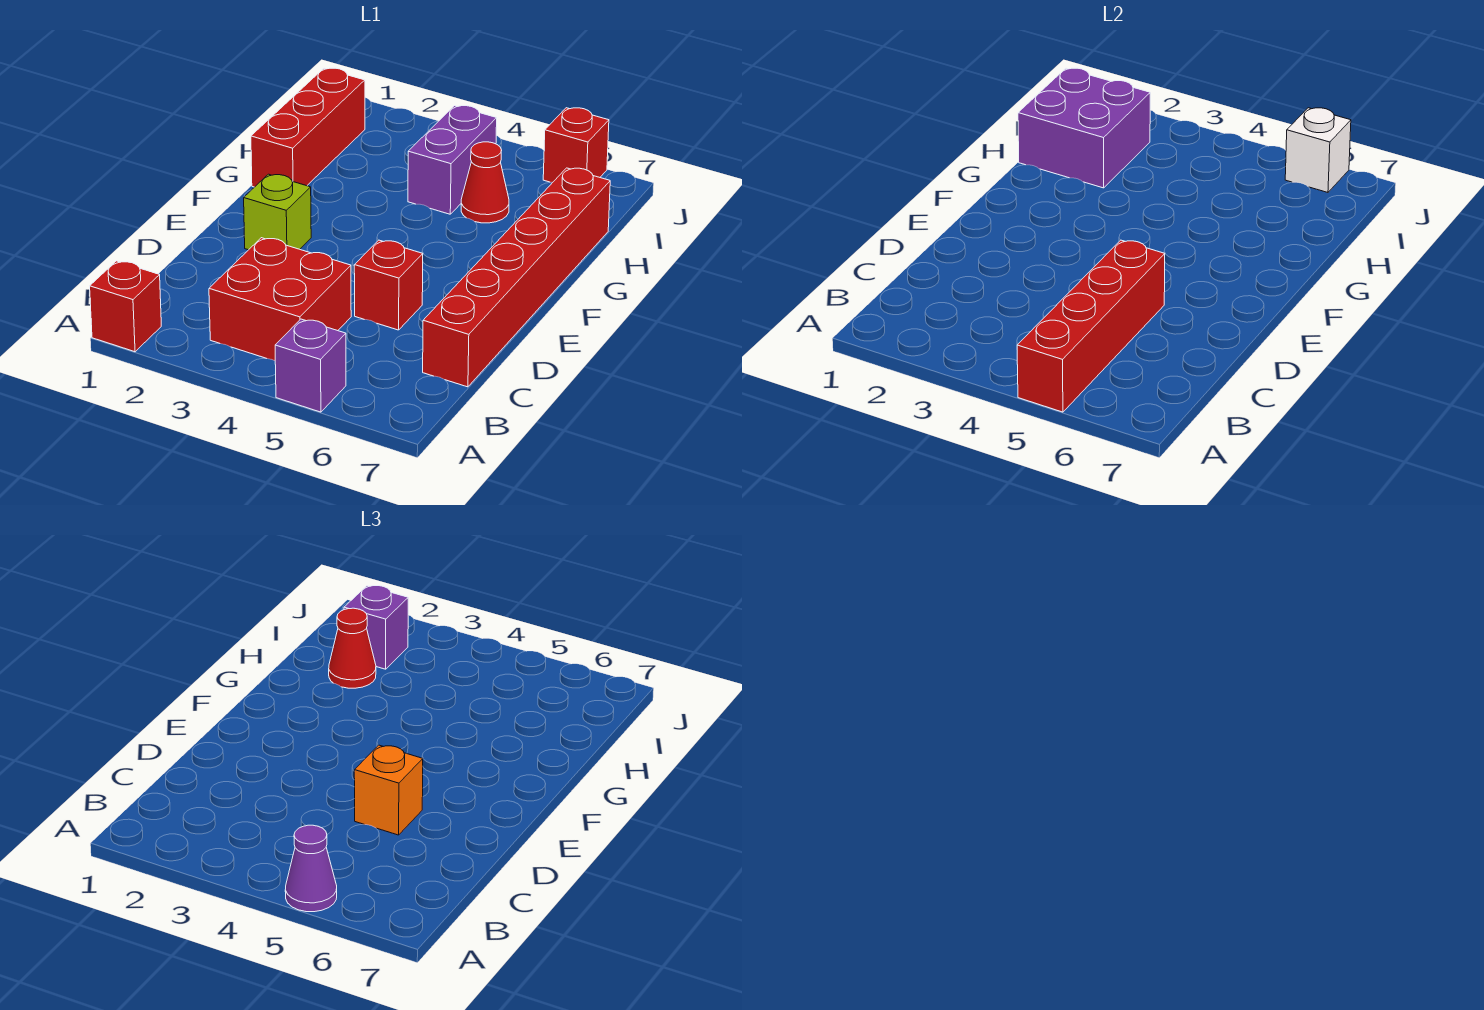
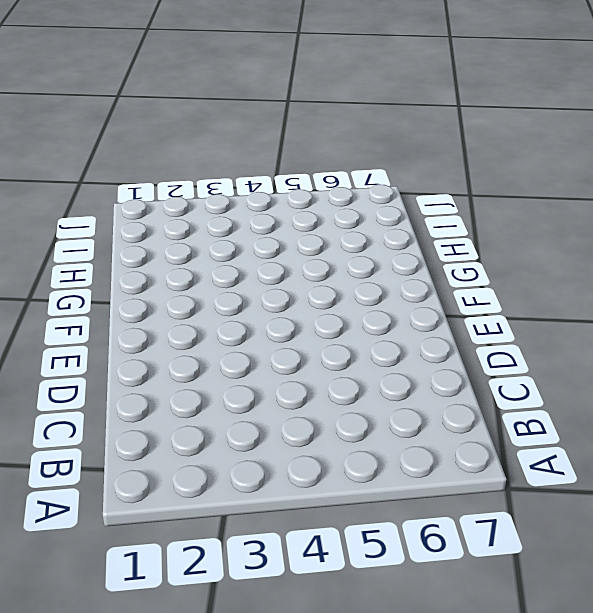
none -> red brick A1 level 1
none -> purple brick A5 level 1
none -> red brick B3:C4 level 1

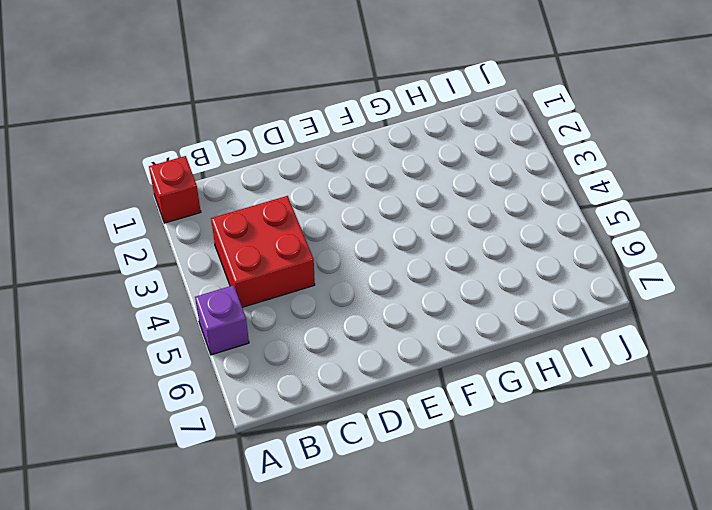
none -> red brick C7:H7 level 1
none -> red brick D5 level 1
none -> lime brick E2 level 1

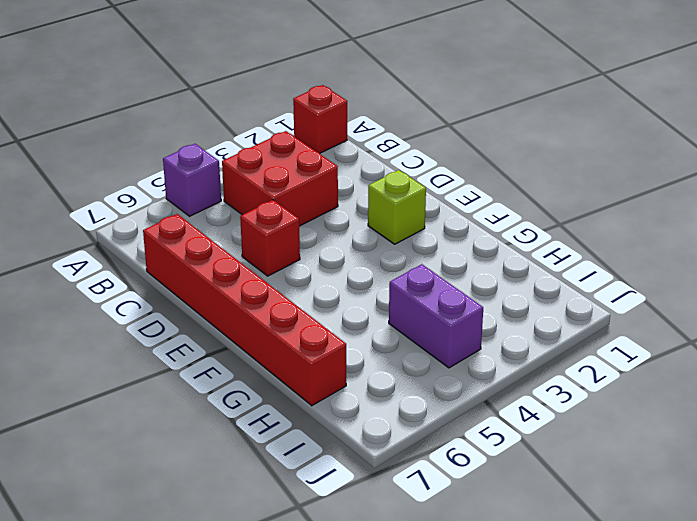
none -> red brick G1:I1 level 1
none -> red cone H5 level 1
none -> red brick J6 level 1

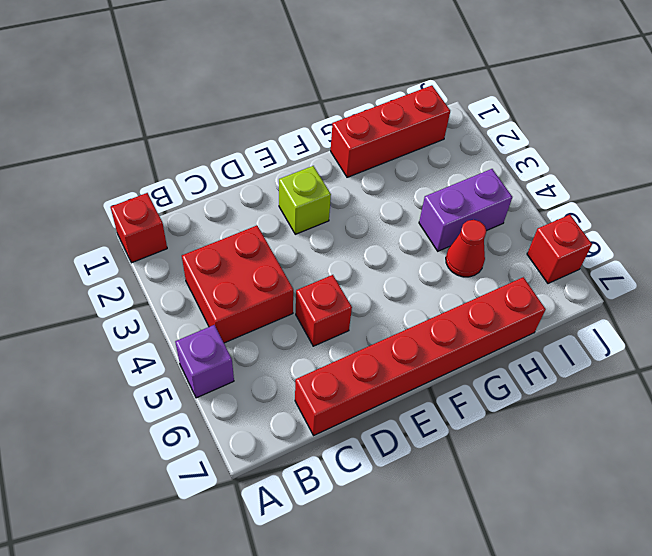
none -> red brick A5:D5 level 2
none -> purple brick H1:I2 level 2
none -> white brick J6 level 2

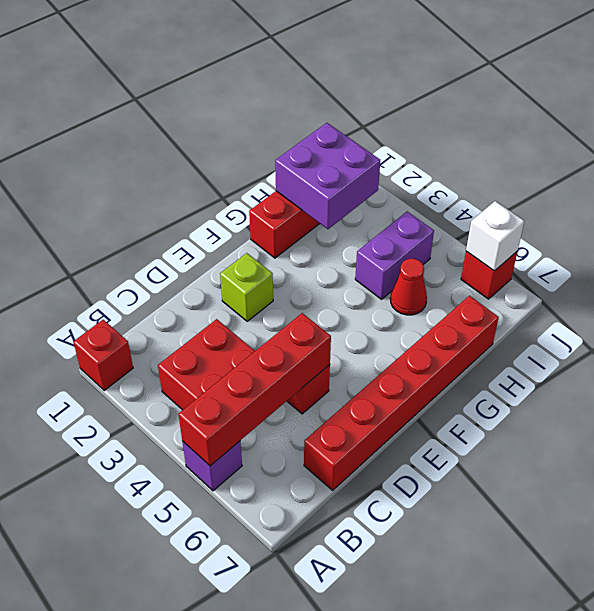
none -> purple cone A5 level 3
none -> orange brick D5 level 3
none -> red cone H2 level 3

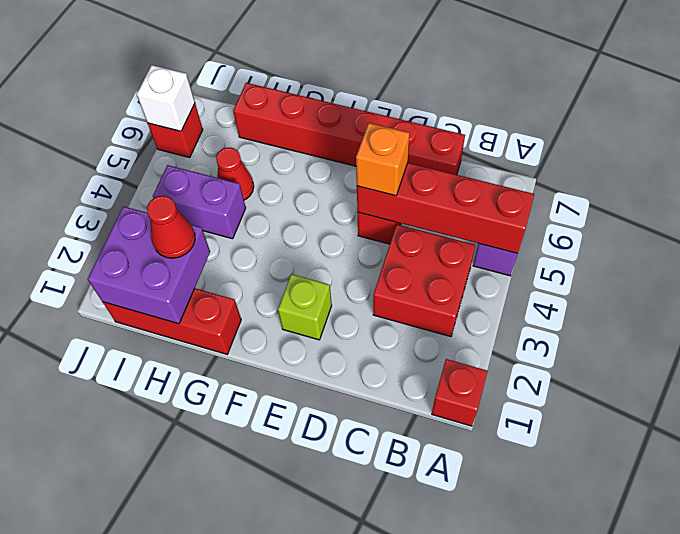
none -> purple cone A5 level 3
none -> purple brick I2 level 3

